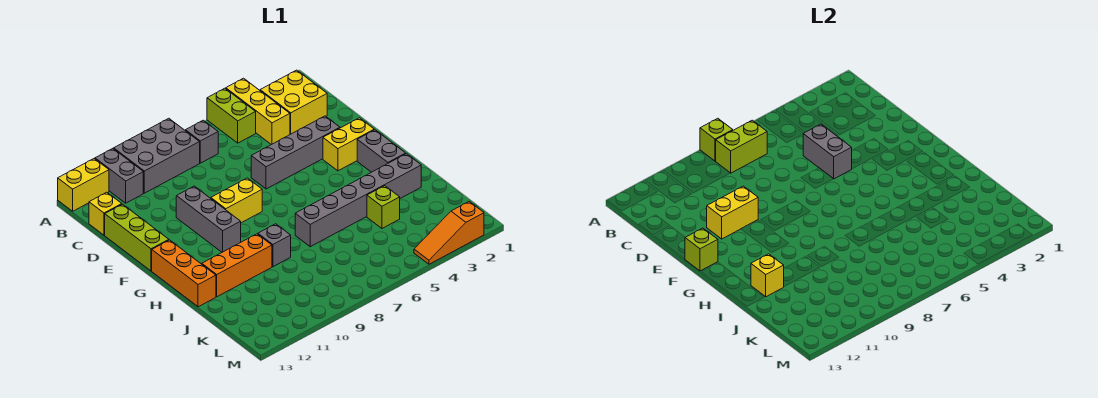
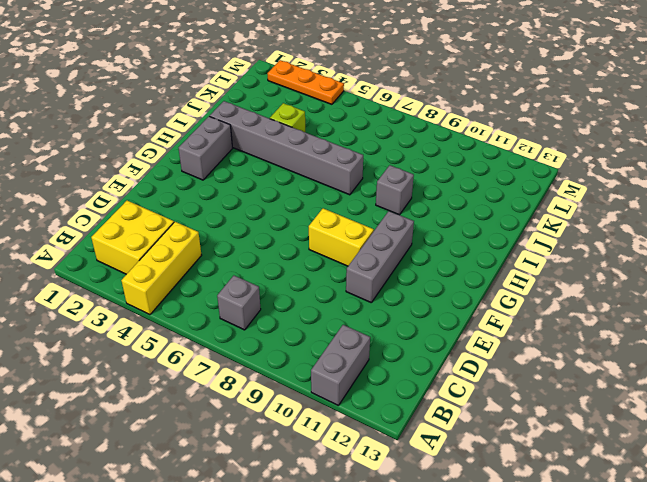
orange plate M2:M4 level 1 -> orange slope M2:M4 level 1 top 2
none -> lime brick A5:B5 level 1
none -> grey brick A8:B10 level 1
none -> yellow brick A12:A13 level 1

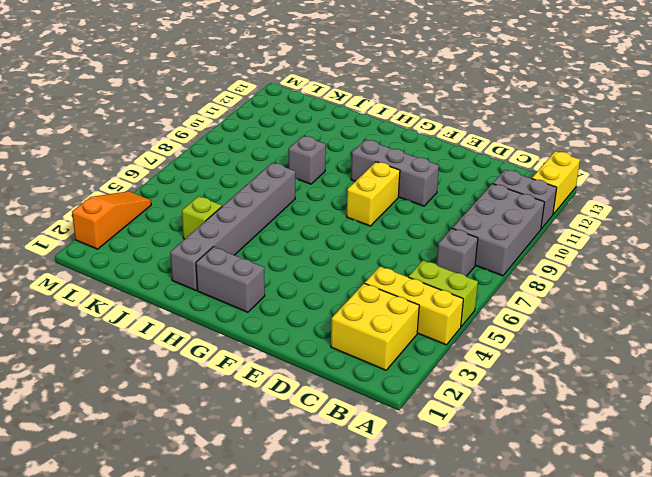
none -> yellow brick C13 level 1
none -> lime brick D13:F13 level 1
none -> grey brick E3:E6 level 1

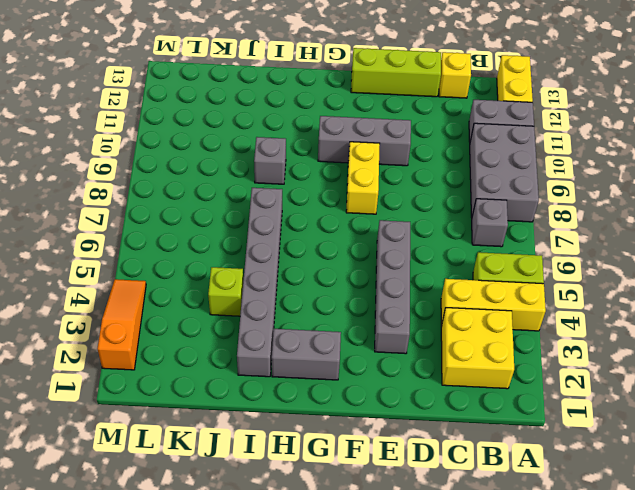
none -> yellow brick F2:F3 level 1
none -> orange brick G13:I13 level 1
none -> orange brick I10:I12 level 1

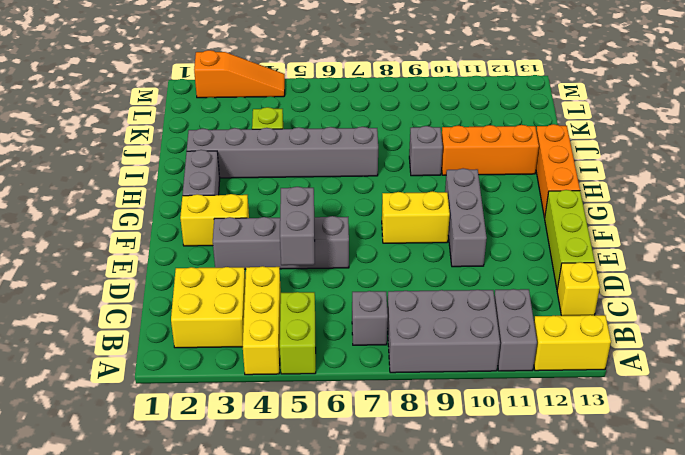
none -> lime brick A8 level 2
none -> lime brick B7:B8 level 2
none -> yellow brick E10:E11 level 2

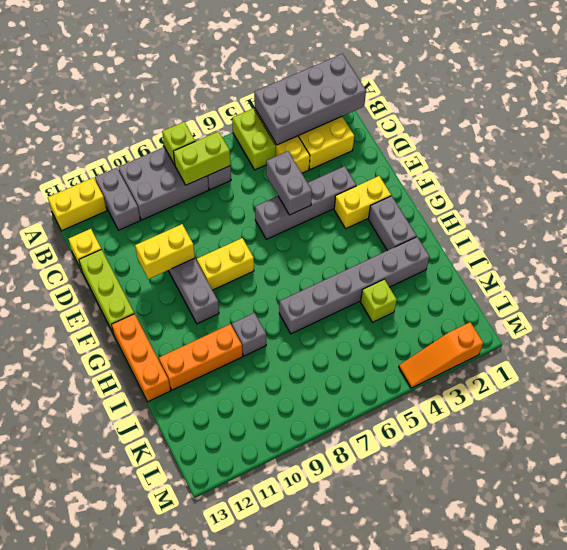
grey brick A1:B4 level 2 -> none
none -> lime brick F13 level 2
none -> yellow brick I12 level 2

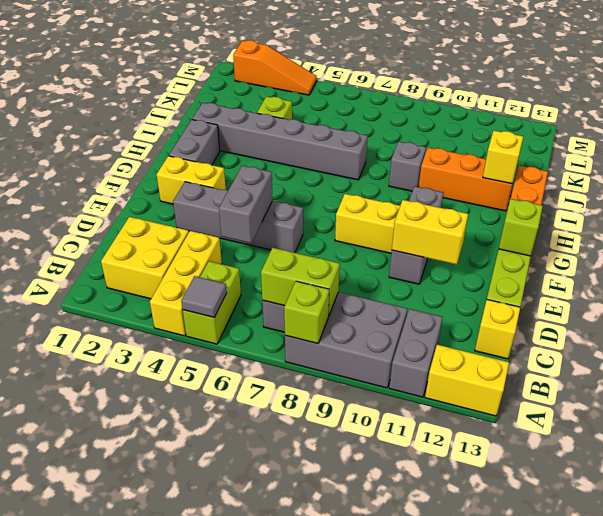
grey tile A5 level 2 -> none

